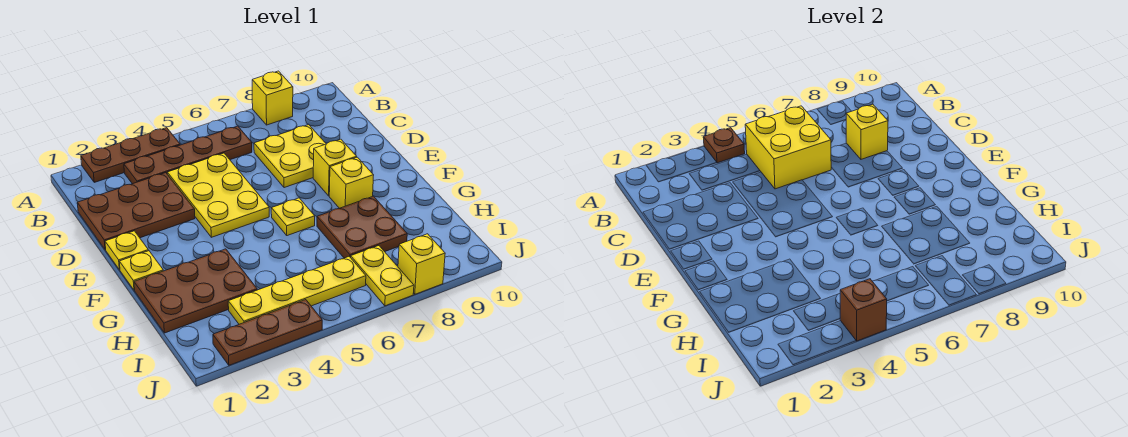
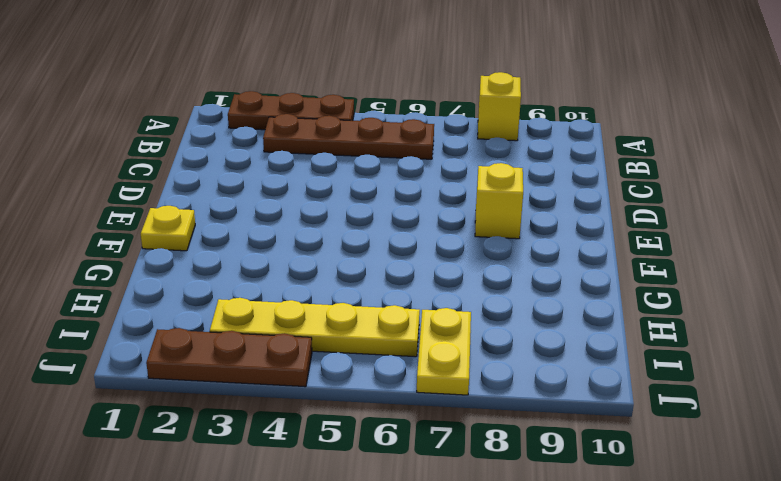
none -> brown plate C1:D3 level 1
none -> yellow plate C4:E5 level 1
none -> yellow plate C7:D8 level 1

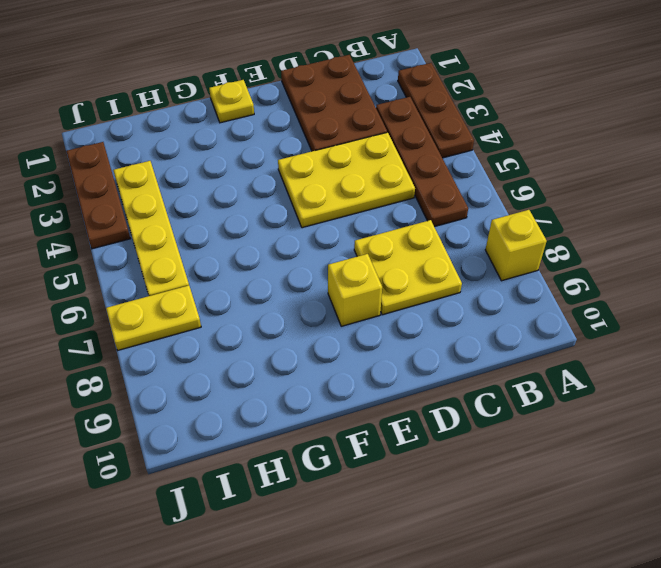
none -> yellow plate E1 level 1
none -> yellow plate F6 level 1
none -> yellow brick F8 level 1

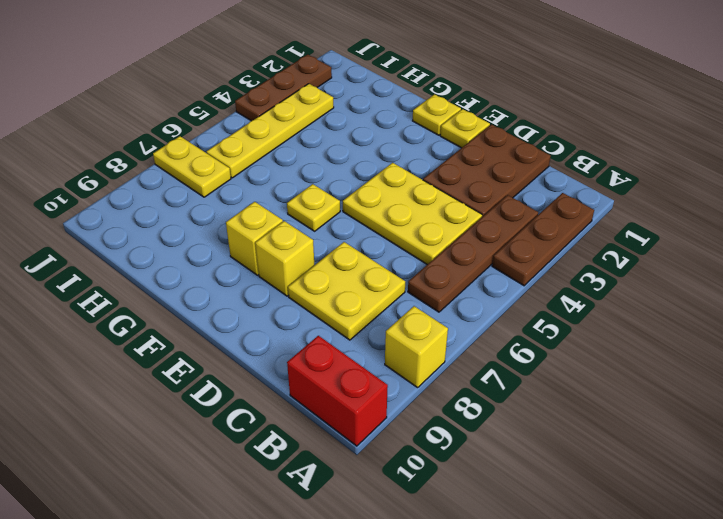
red brick A10:B10 level 1 -> none
none -> brown plate G1:H3 level 1
none -> brown plate G7:H8 level 1
none -> yellow brick J8 level 1

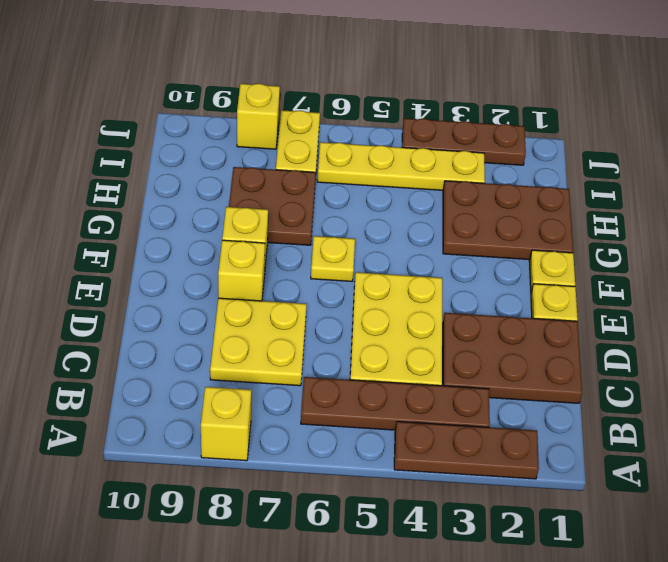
none -> brown plate A4 level 2
none -> yellow brick B5:C6 level 2
none -> yellow brick C8 level 2

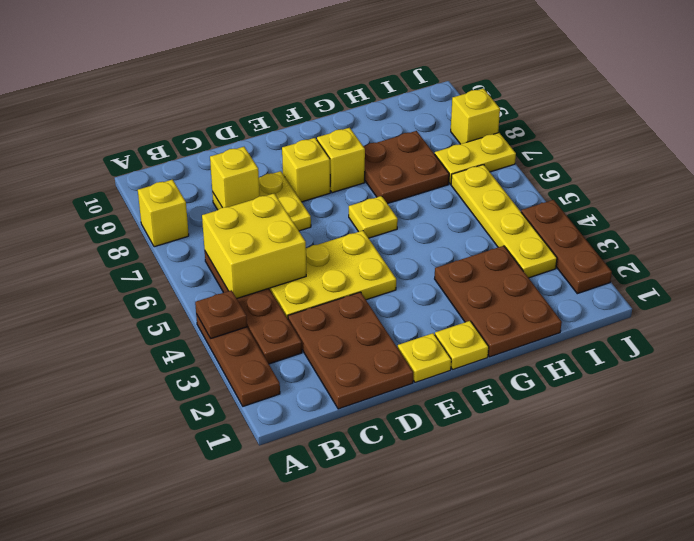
none -> brown brick J4 level 2

